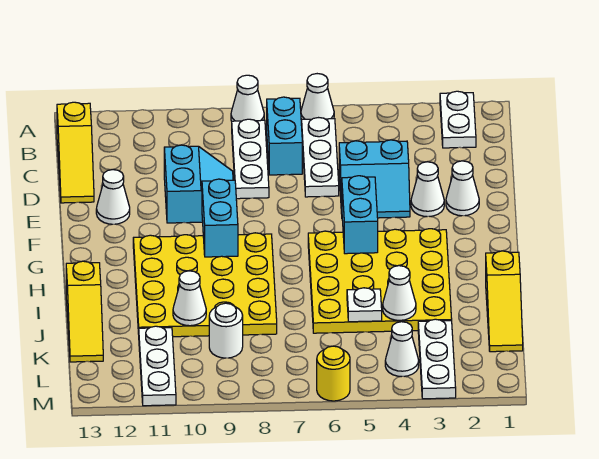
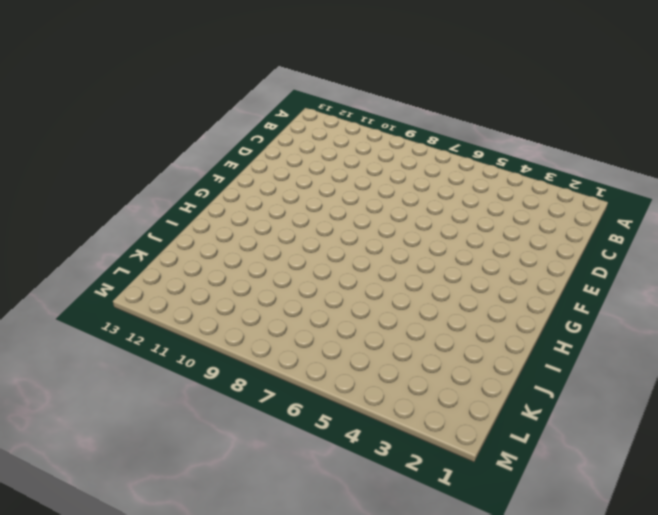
none -> white plate A2:B2 level 1
none -> white cone A6 level 1
none -> white cone A8 level 1

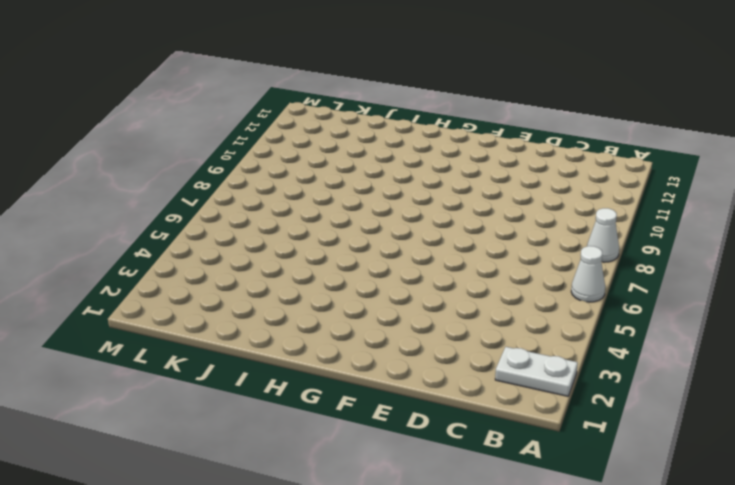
none -> white plate B6:D6 level 1
none -> cyan brick B7:C7 level 1
none -> white plate B8:D8 level 1

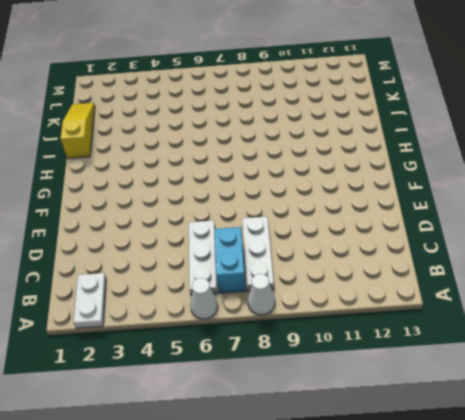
none -> yellow slope B13:D13 level 1 top B
none -> cyan slope D4:E5 level 1 top D
none -> cyan slope D9:E10 level 1 top 10

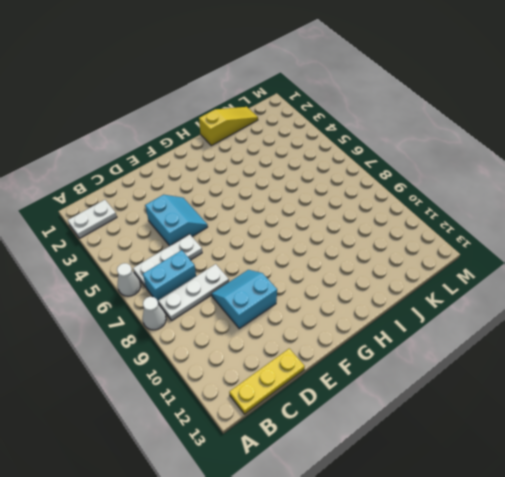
yellow plate B13:D13 level 1 -> yellow slope B13:D13 level 1 top B
none -> white cone E2 level 1
none -> white cone E3 level 1
none -> white cone E12 level 1

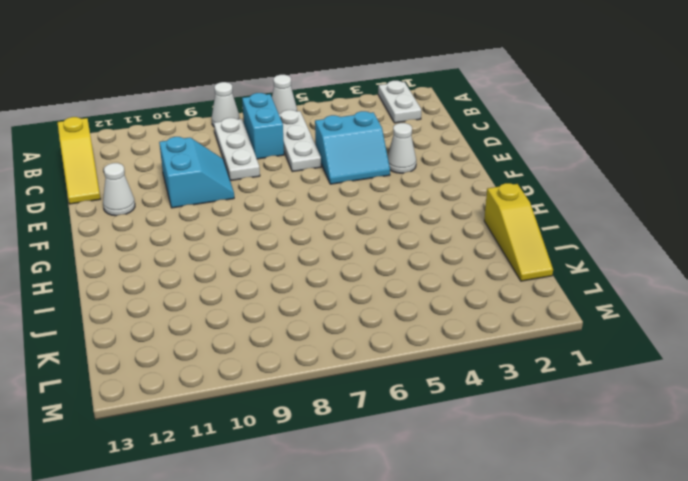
none -> white cone E2 level 1
none -> yellow plate G3:J6 level 1
none -> yellow plate G8:J11 level 1

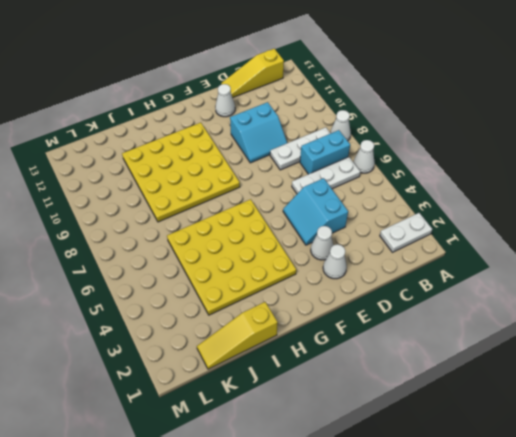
none -> yellow slope I13:K13 level 1 top I
none -> white plate K3:M3 level 1
none -> white round brick K9 level 1

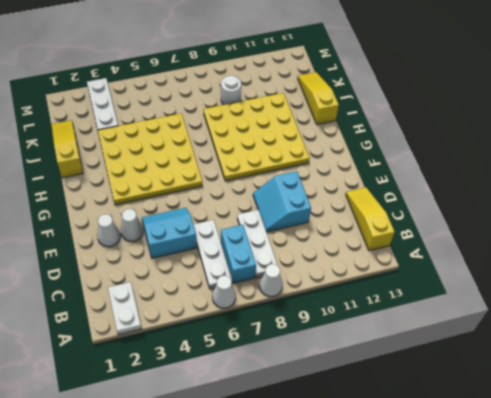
none -> white cone E12 level 1
none -> white plate K11:M11 level 1
none -> white cone L4 level 1

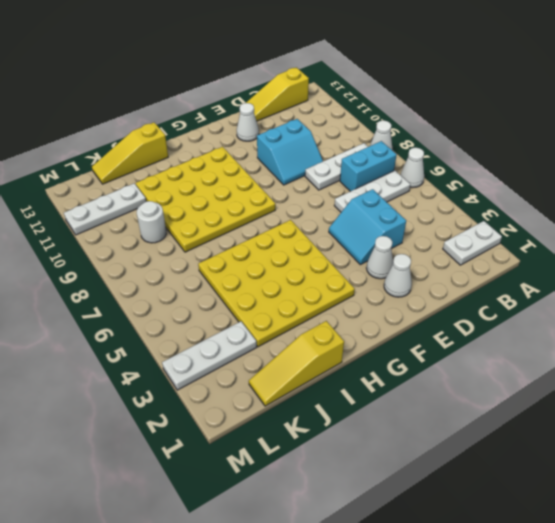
none -> white cone L4 level 1
none -> yellow round brick M6 level 1
none -> cyan brick F5:G5 level 2

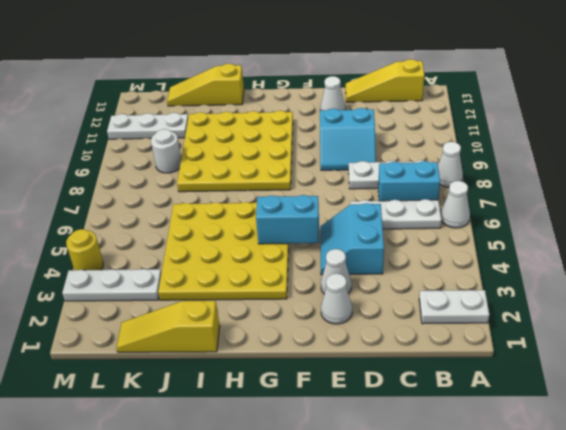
yellow round brick M4 level 1 -> yellow round brick M6 level 1
none -> white cone L4 level 1
none -> cyan brick F9:G9 level 2
none -> white cone J4 level 2

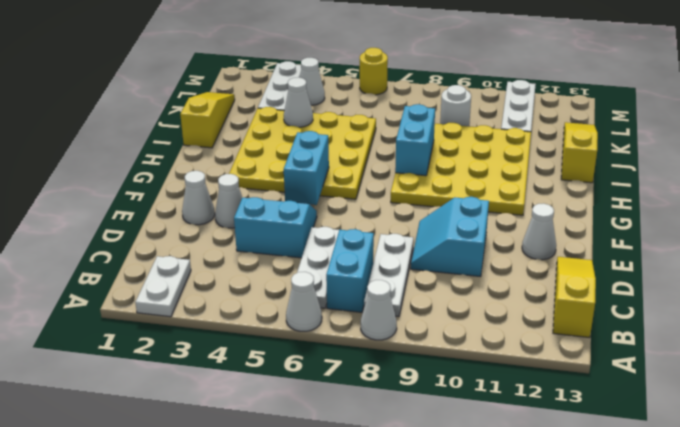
cyan brick H8:I8 level 2 -> cyan brick F9:G9 level 2
none -> white plate J5 level 2
none -> white cone J10 level 2

